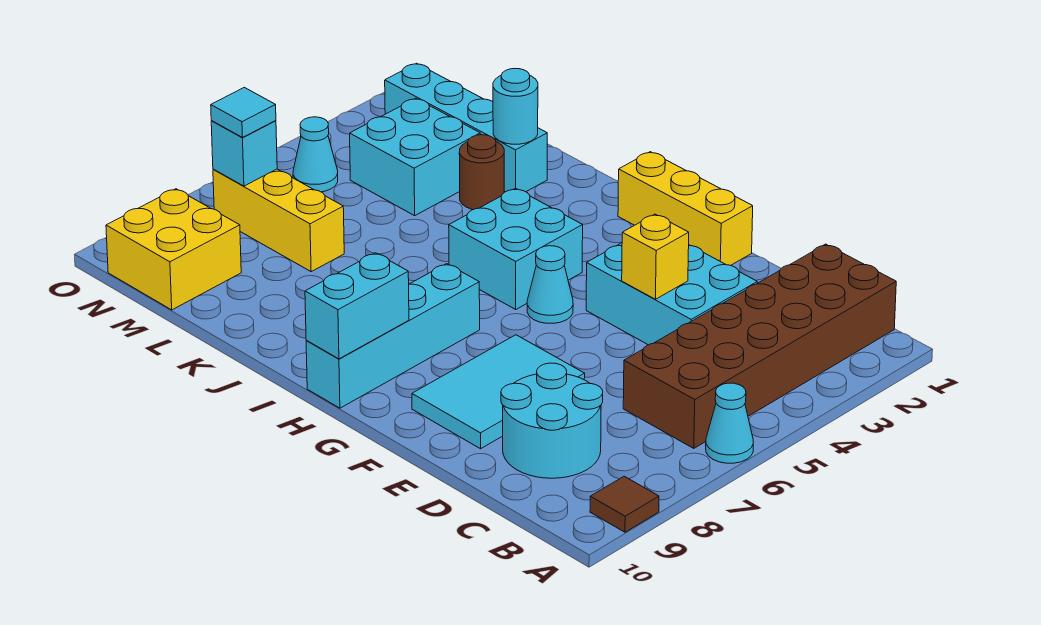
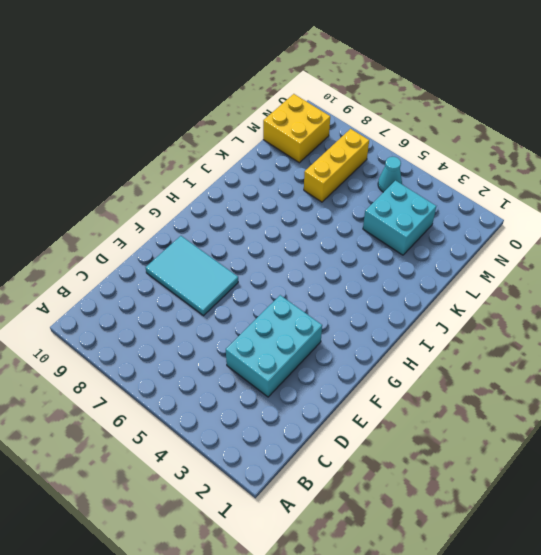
none -> cyan cone A6 level 1
none -> brown tile A9 level 1
none -> brown brick B1:C6 level 1

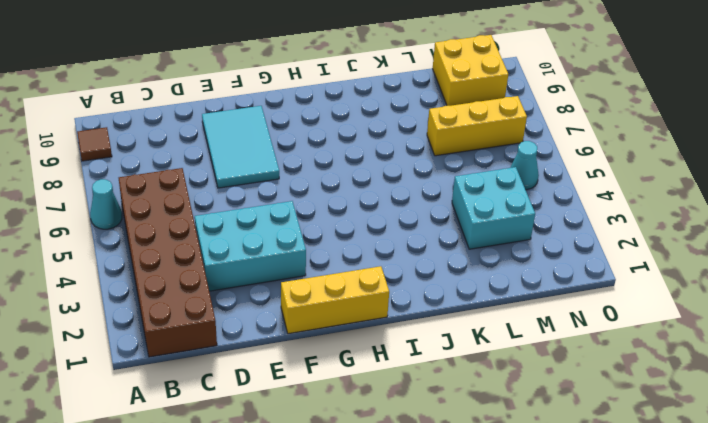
none -> cyan round brick C8:D9 level 1
none -> cyan cone G5 level 1
none -> cyan brick H4:I5 level 1

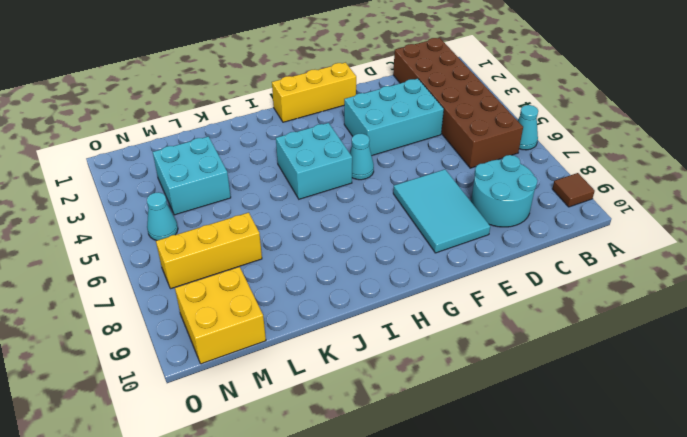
none -> cyan brick H7:H10 level 1
none -> cyan brick K2:N2 level 1
none -> brown round brick K3 level 1

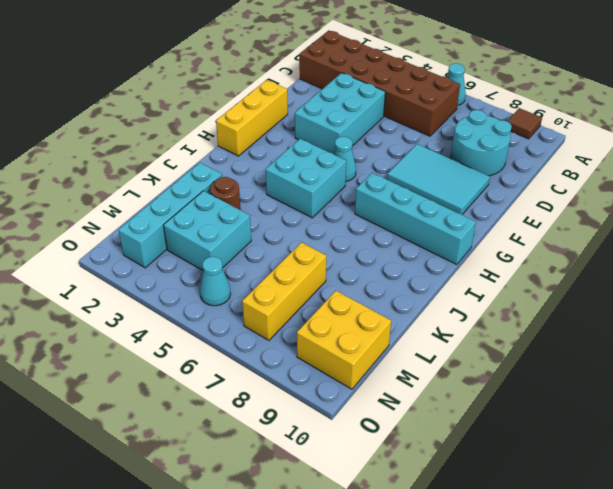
none -> yellow brick E4 level 2
none -> cyan brick H9:H10 level 2
none -> cyan round brick K2 level 2

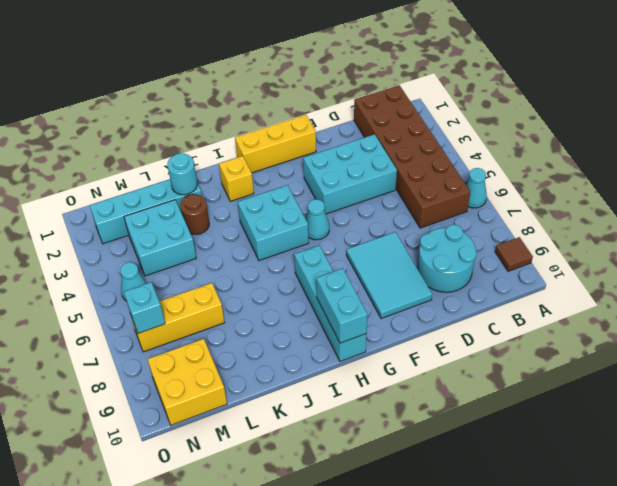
yellow brick I2 level 1 -> yellow brick E4 level 2
none -> cyan tile N7 level 3

